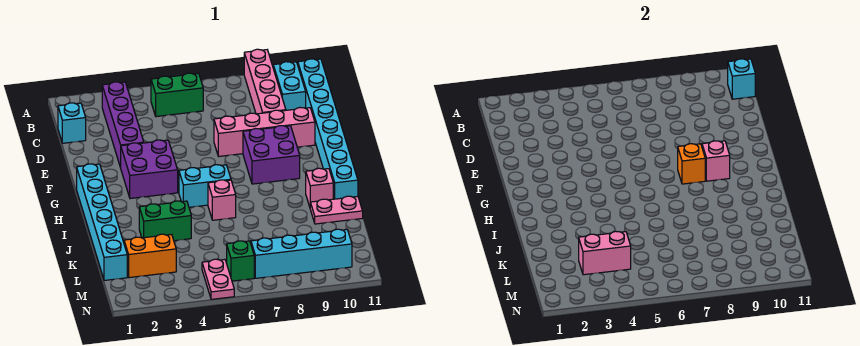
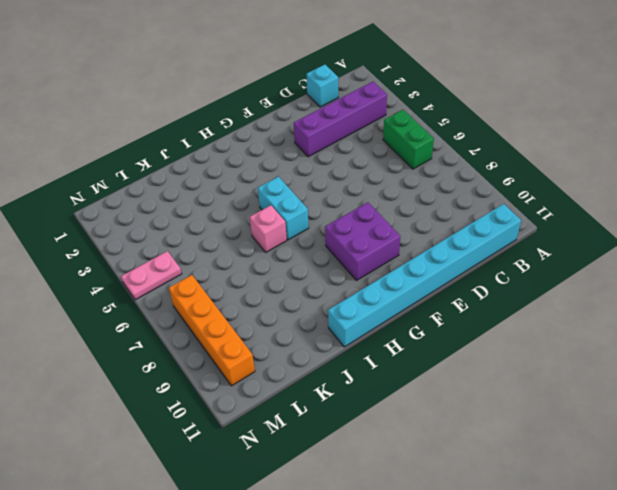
orange brick M7:M10 level 1 -> cyan brick M7:M10 level 1
none -> pink brick A9:D9 level 1
none -> cyan brick B10:C10 level 1
none -> pink brick E7:E10 level 1

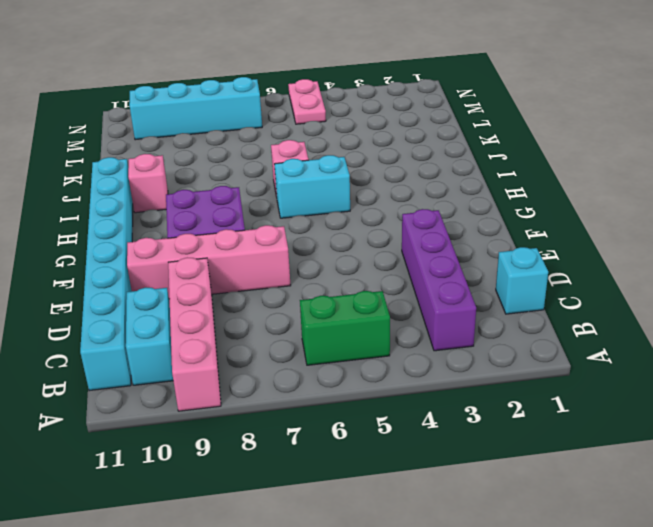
none -> purple brick F3:G4 level 1
none -> cyan brick G1:L1 level 1
none -> green brick J3:J4 level 1

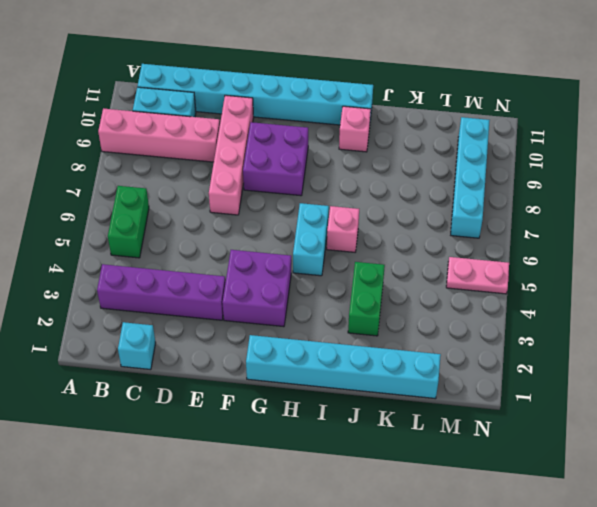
none -> pink plate J10:J11 level 1
none -> orange brick L2:L3 level 1
none -> green brick M6 level 1

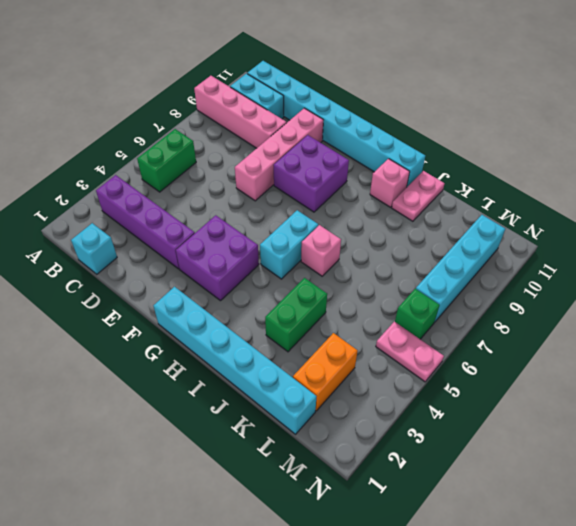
none -> cyan brick B11 level 2
none -> orange brick G8 level 2
none -> pink brick G9 level 2

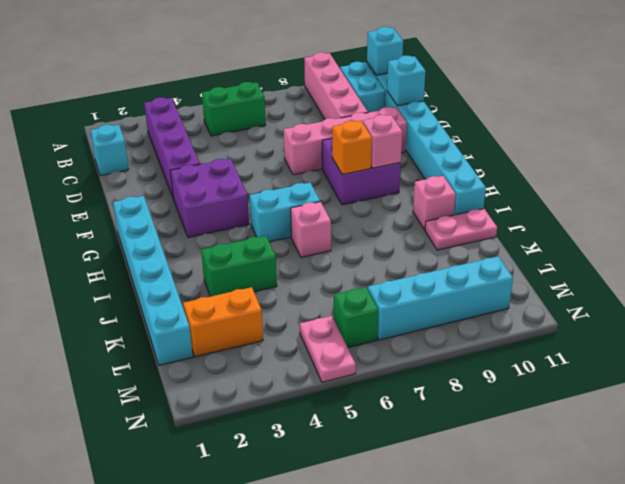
cyan brick D11 level 2 -> none
none -> pink brick L3:L4 level 2

